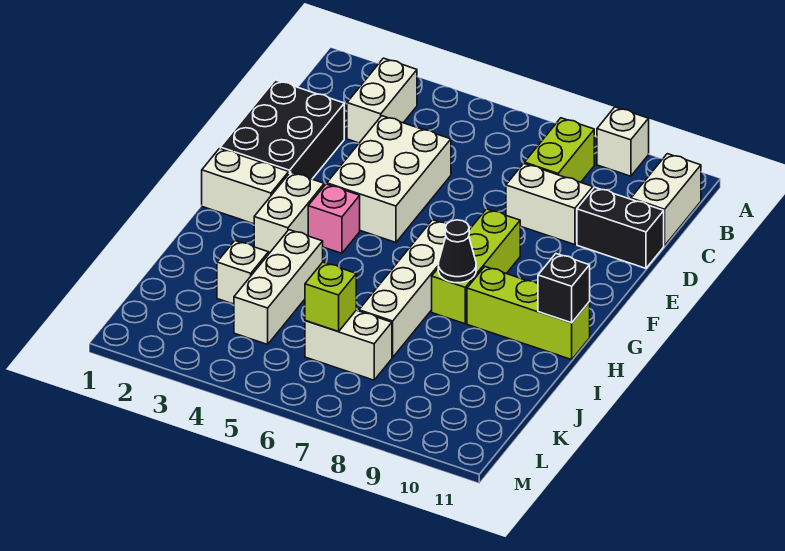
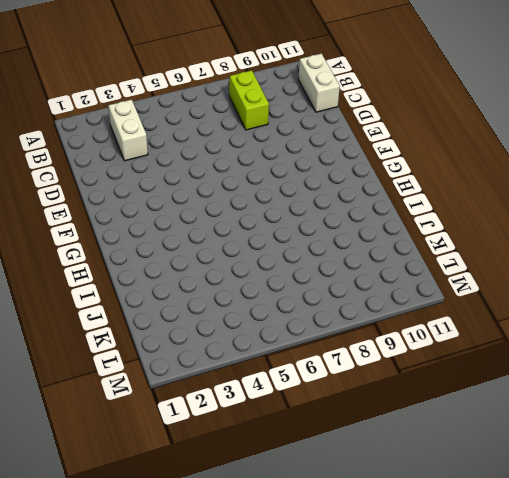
none -> white brick A9 level 1
none -> black brick D1:F2 level 1
none -> white brick D4:F5 level 1

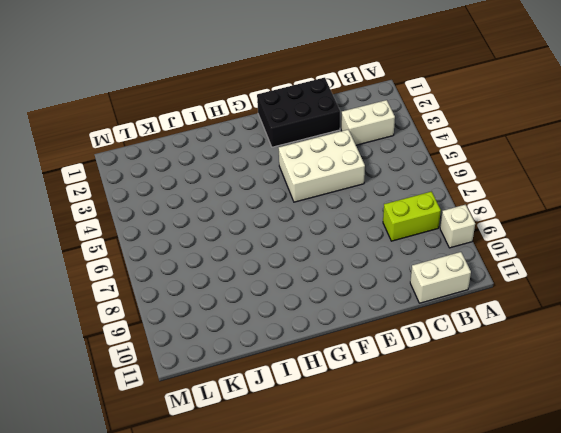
none -> white brick D8:D9 level 1
none -> black brick D10:D11 level 1
none -> lime brick F8:H8 level 1

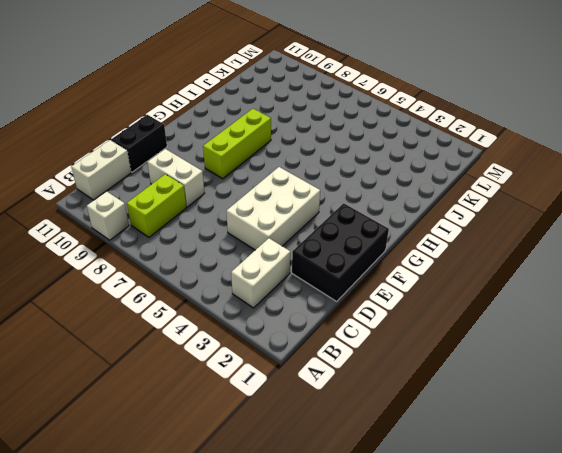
black brick D11:E11 level 1 -> black brick D10:D11 level 1
none -> white brick G1:G2 level 1
none -> white brick G3:H3 level 1
none -> pink brick G4 level 1

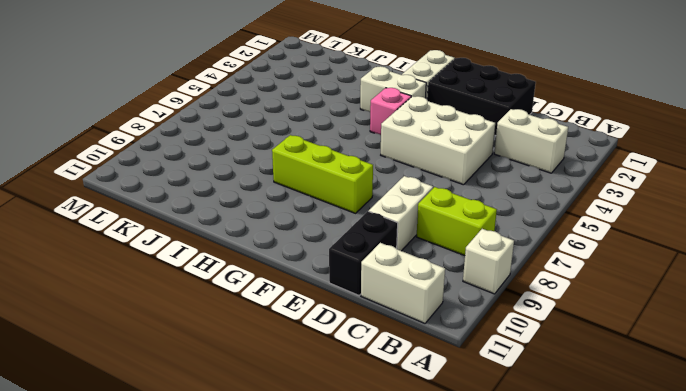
none -> white brick G7:J7 level 1
none -> lime brick H9:H11 level 1
none -> white brick I4:K4 level 1

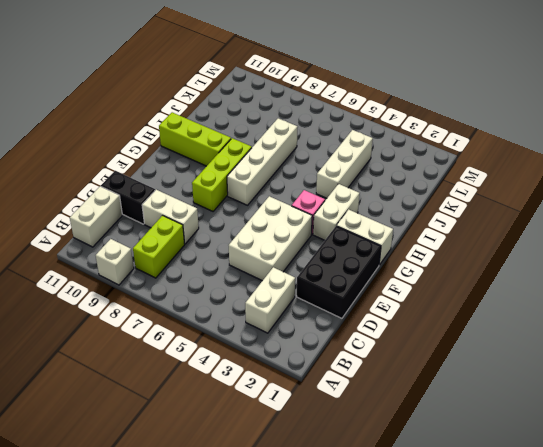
none -> white brick J3 level 1
none -> white brick K6:K7 level 1
none -> black cone H8 level 2

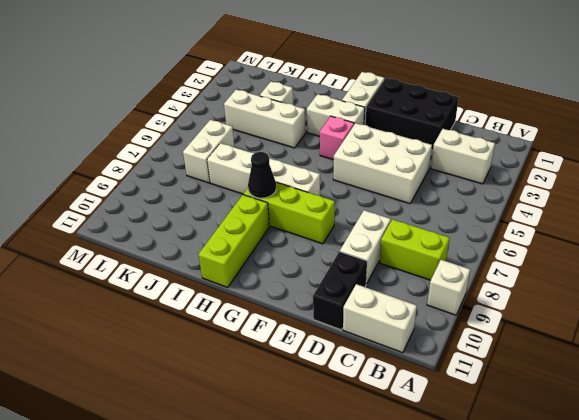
none -> black brick H11 level 2
none -> lime brick K6 level 2

